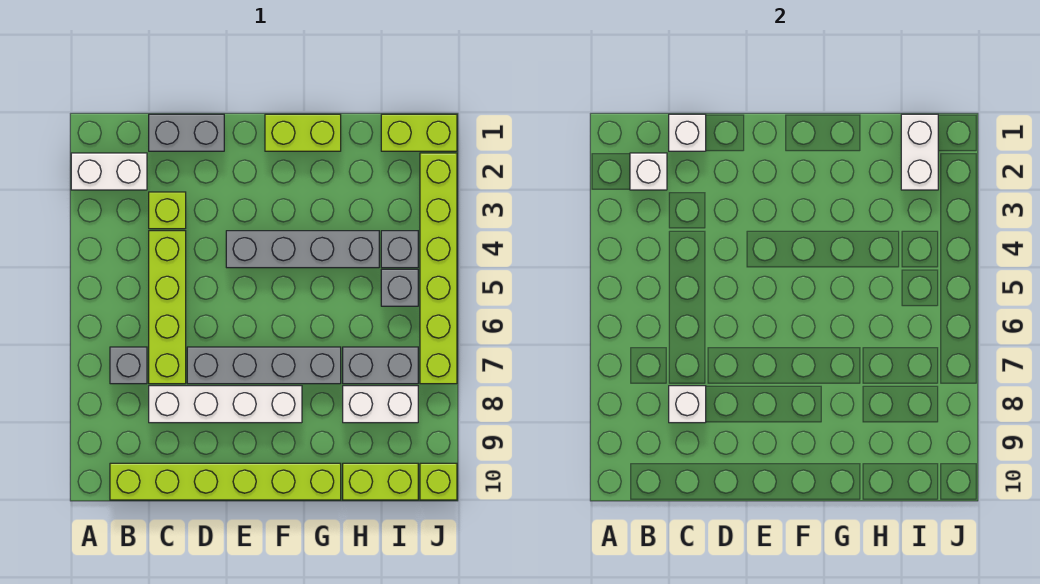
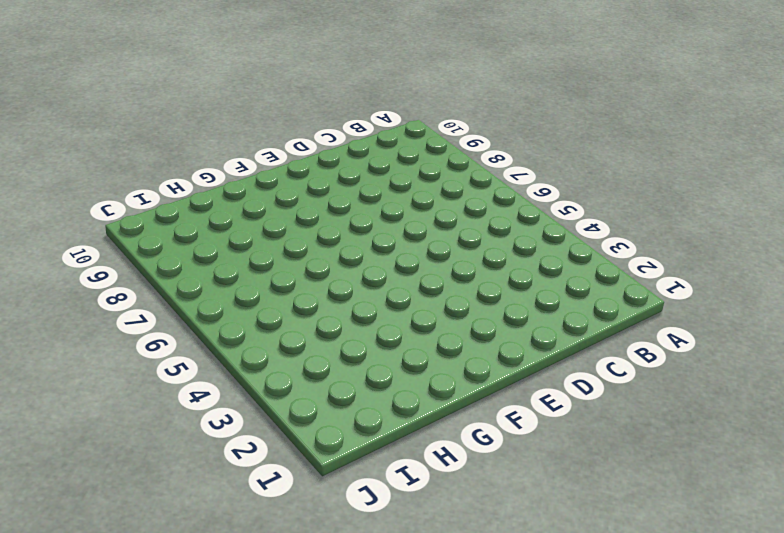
none -> white brick A2:B2 level 1
none -> grey brick B7 level 1
none -> lime brick B10:G10 level 1

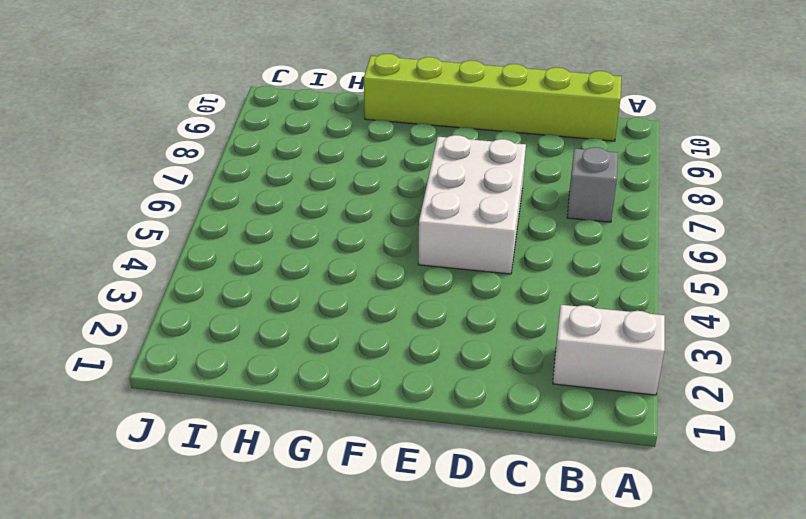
white brick D5:E7 level 1 -> grey brick D7:G7 level 1
none -> grey brick C1:D1 level 1
none -> lime brick C3 level 1
none -> lime brick C4:C7 level 1

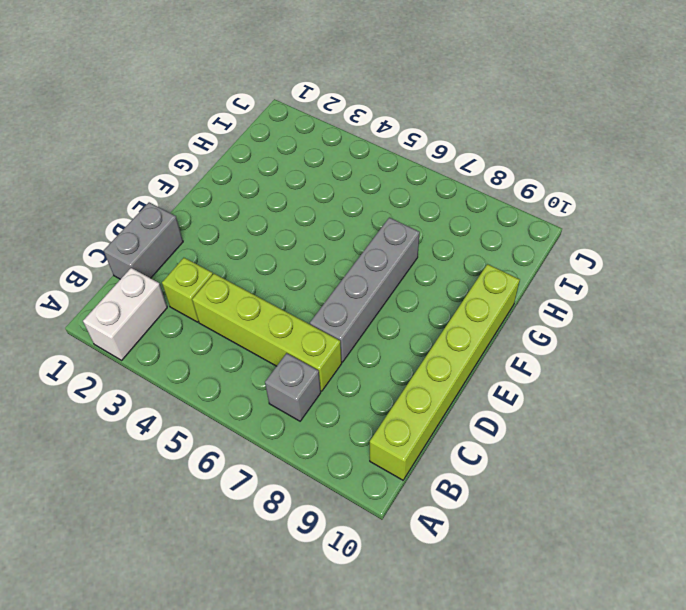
none -> white brick C8:F8 level 1
none -> grey brick E4:H4 level 1
none -> lime brick F1:G1 level 1

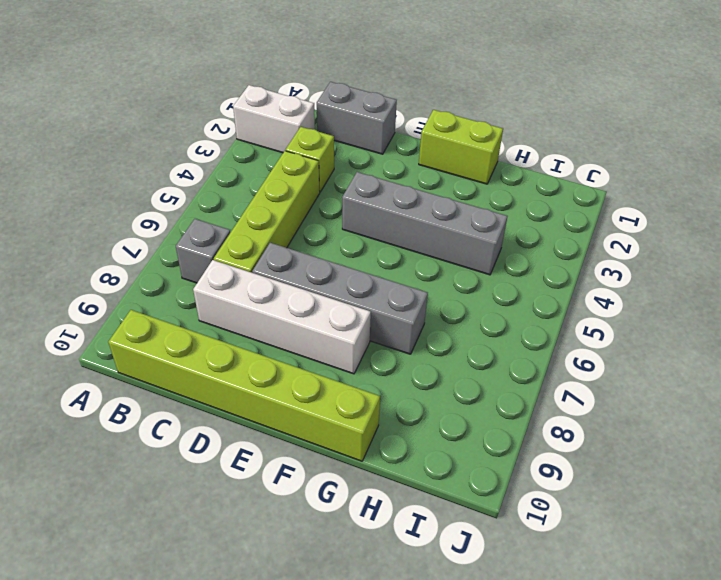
none -> grey brick H7:I7 level 1
none -> white brick H8:I8 level 1
none -> lime brick H10:I10 level 1

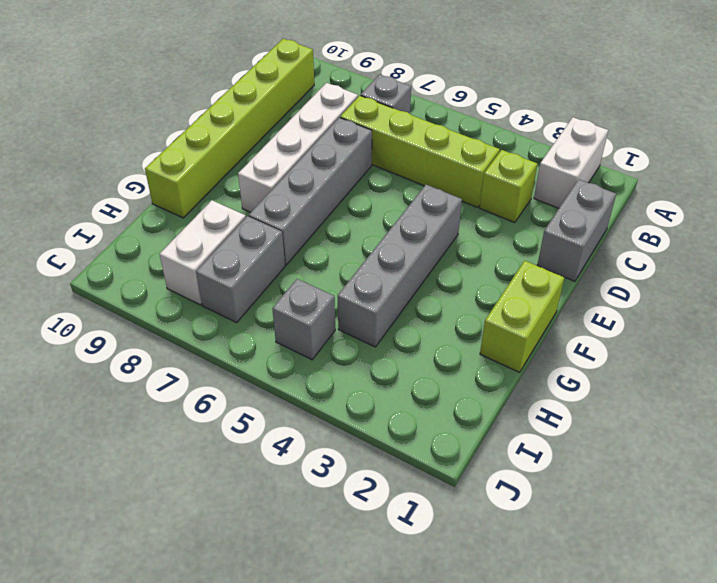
none -> lime brick H10:I10 level 1
none -> lime brick I1:J1 level 1
none -> grey brick I4 level 1

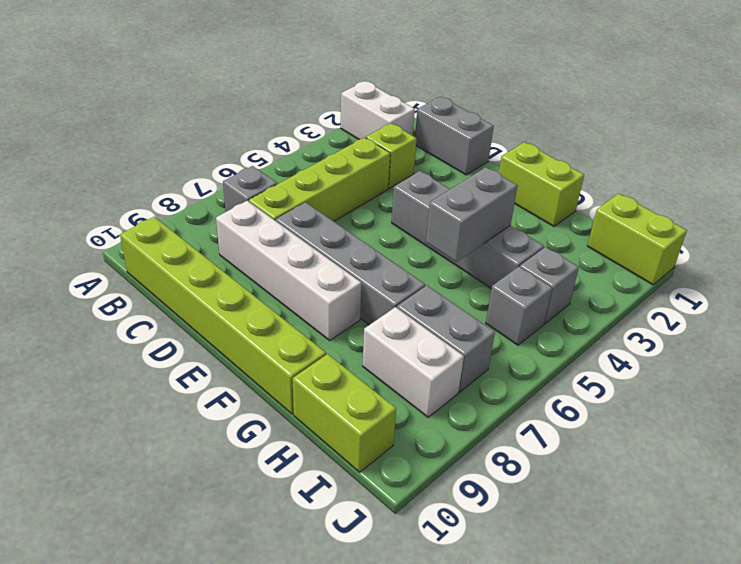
grey brick G4:G5 level 2 -> none
none -> lime brick J2:J7 level 1
none -> lime brick J10 level 1
none -> white brick B2 level 2

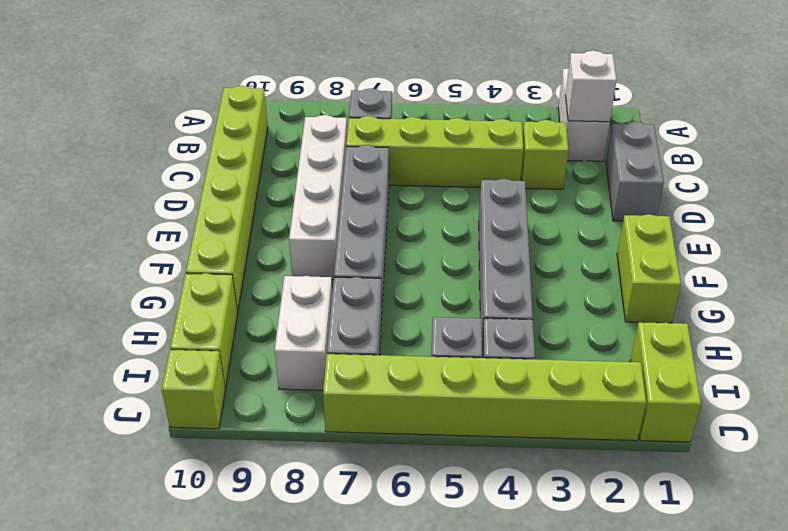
none -> white brick C1 level 2
none -> white brick C8 level 2
none -> white brick I1:I2 level 2

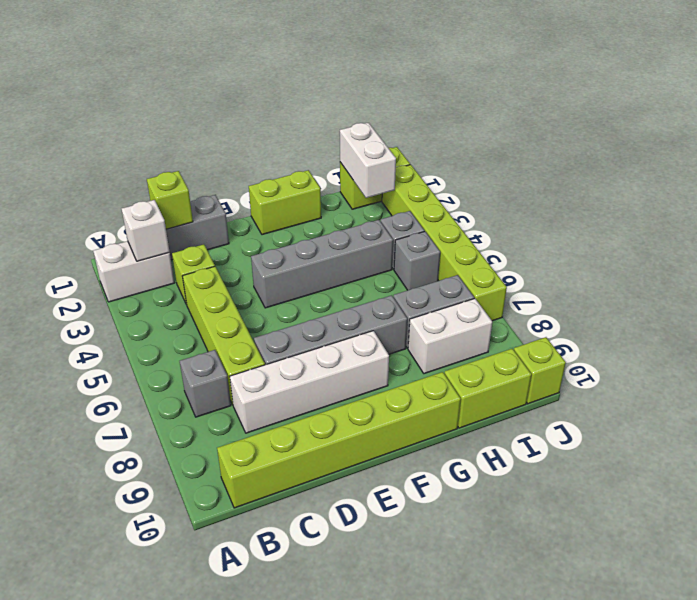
lime brick C1 level 2 -> white brick C1 level 2
none -> white brick C8 level 2

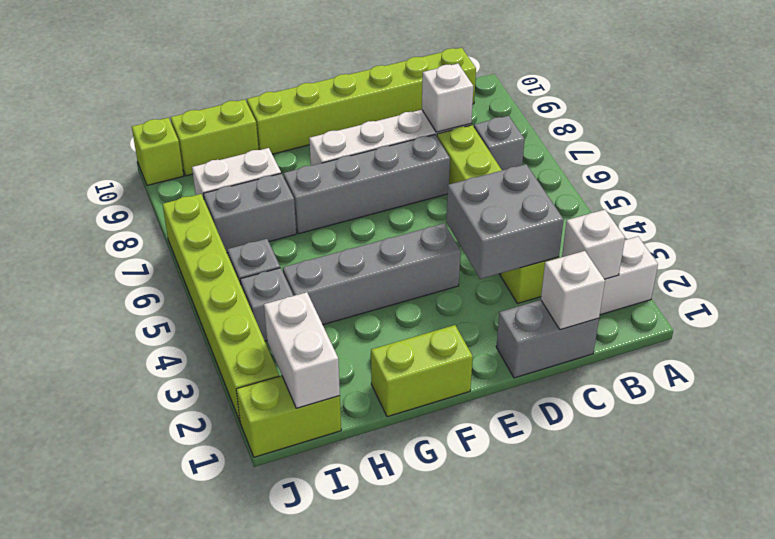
grey brick C3:D4 level 2 -> none

